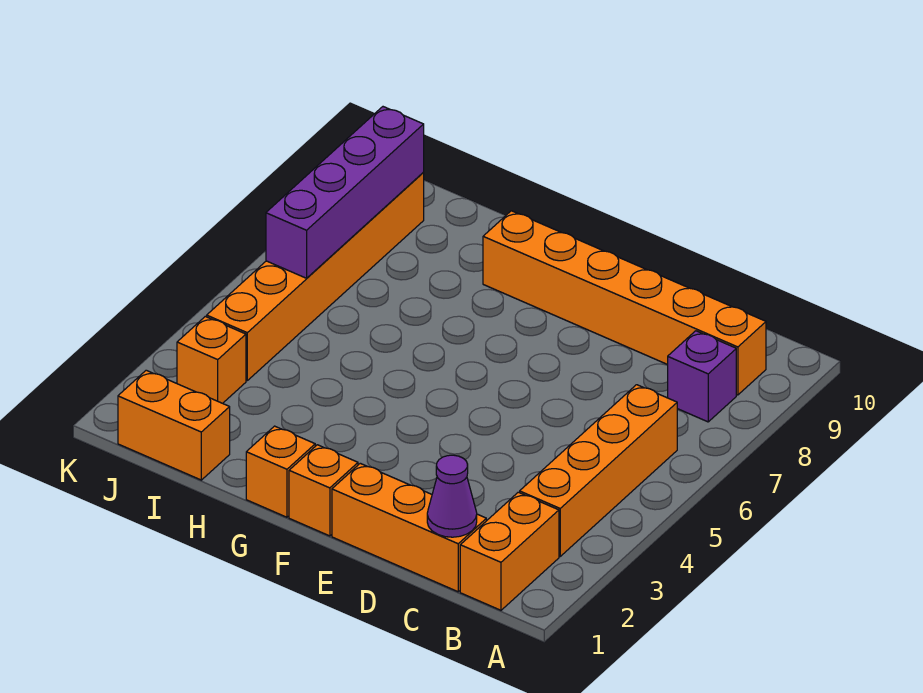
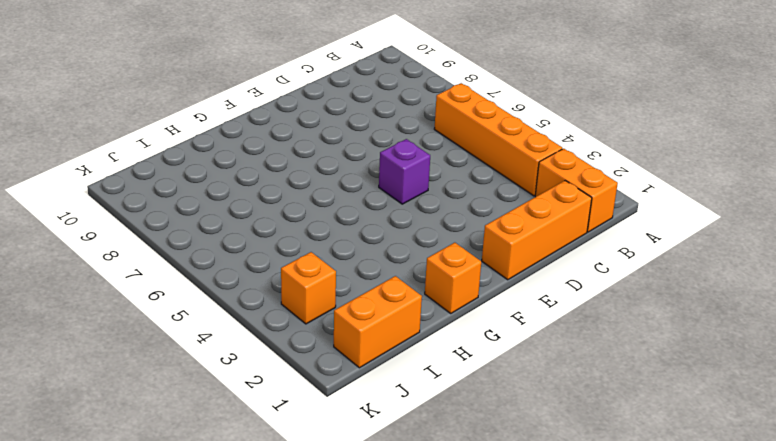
purple brick E5 level 1 -> purple brick B8 level 1
none -> orange brick B9:G9 level 1
none -> orange brick F1 level 1
none -> orange brick J4:J9 level 1

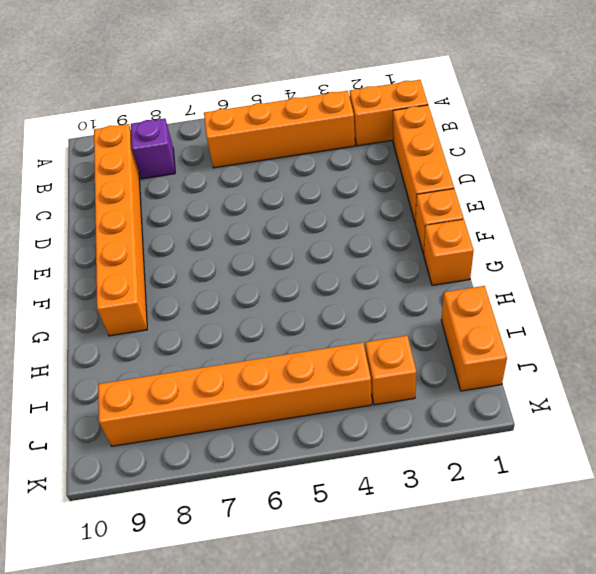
none -> purple cone C1 level 2
none -> purple brick J6:J9 level 2

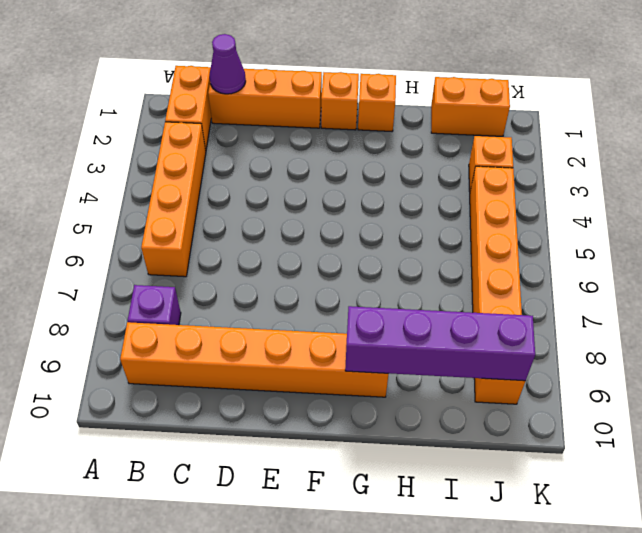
purple brick G9:J9 level 2 -> purple brick J6:J9 level 2

